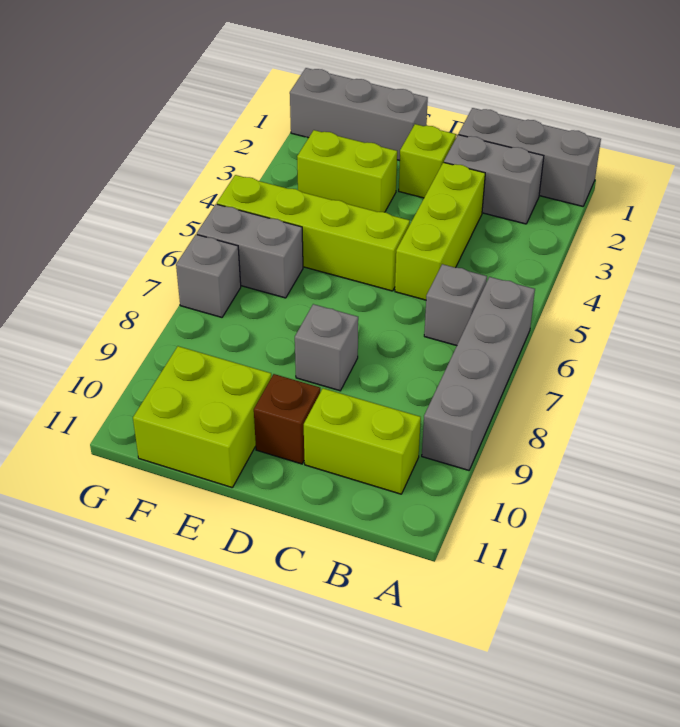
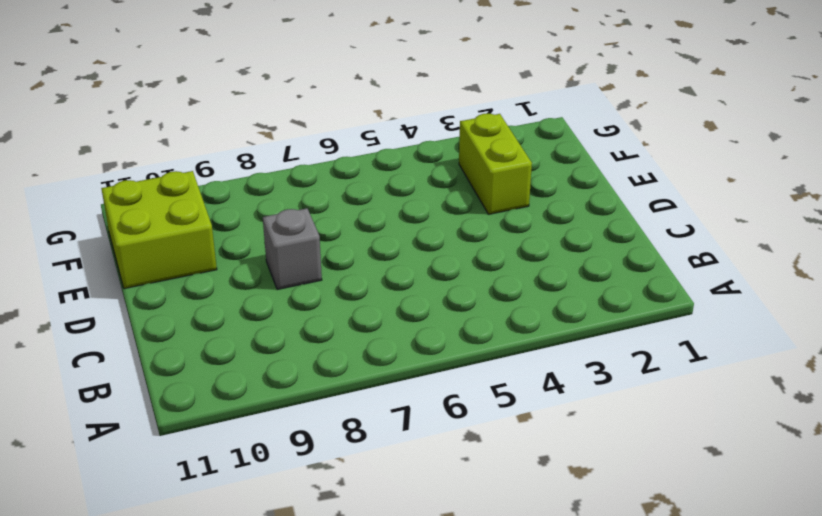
none -> grey brick A1:C1 level 1
none -> grey brick A6:A9 level 1
none -> grey brick B2:C2 level 1

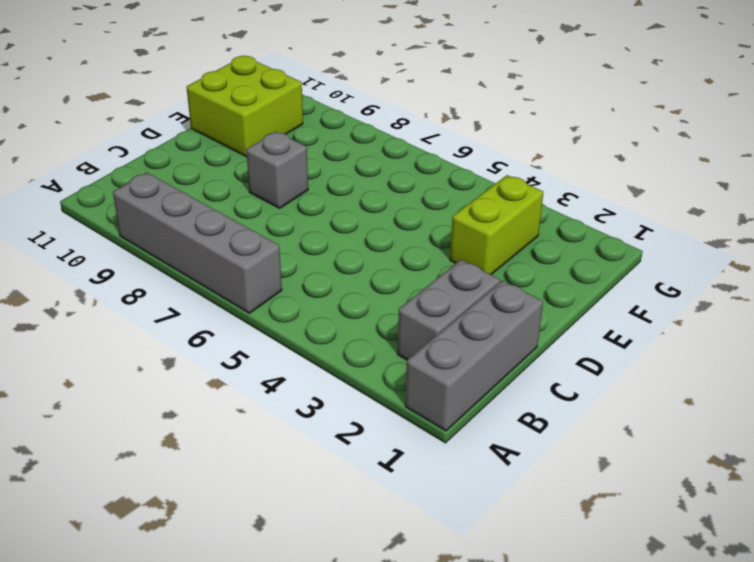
none -> grey brick B6 level 1
none -> lime brick B10:C10 level 1
none -> lime brick C3:C5 level 1

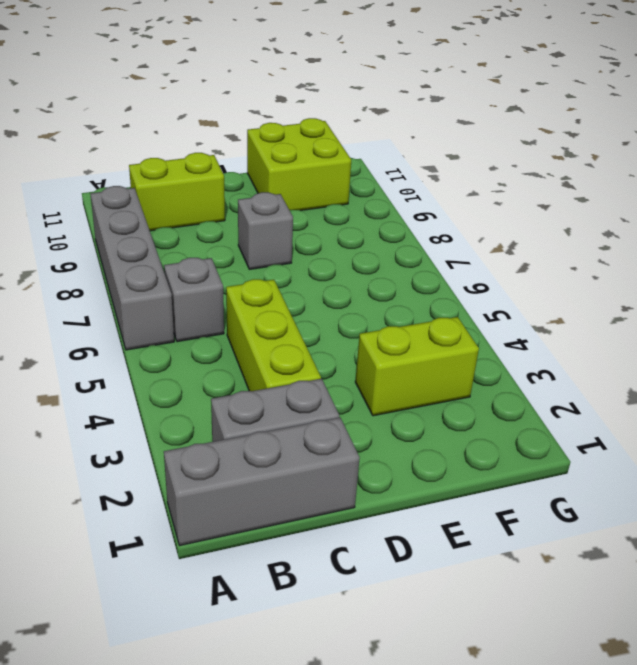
none -> lime brick D2 level 1
none -> lime brick D5:G5 level 1
none -> brown brick D10 level 1

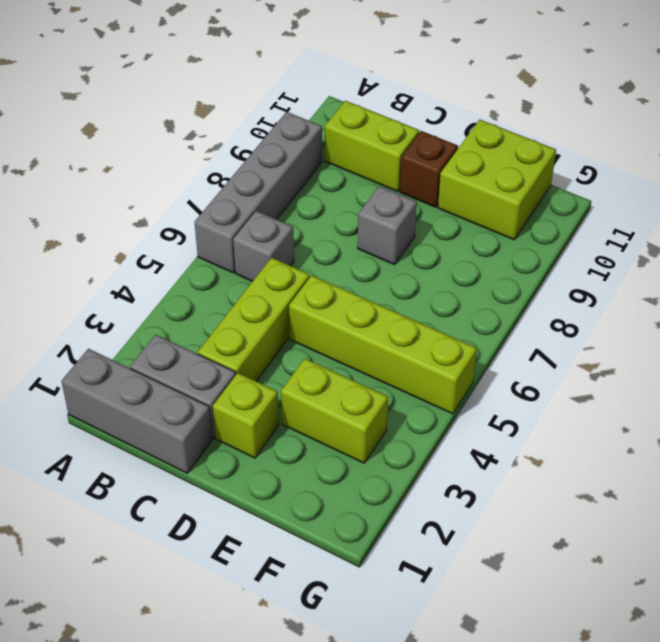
none -> grey brick E1:G1 level 1
none -> grey brick F6:G6 level 1
none -> grey brick G7 level 1

